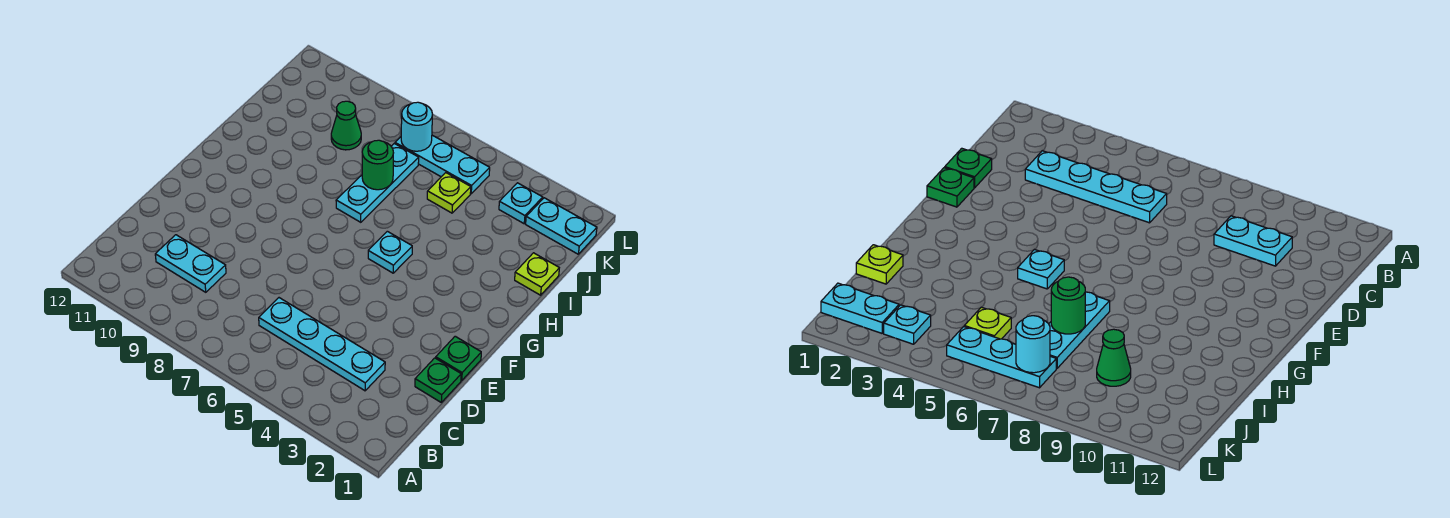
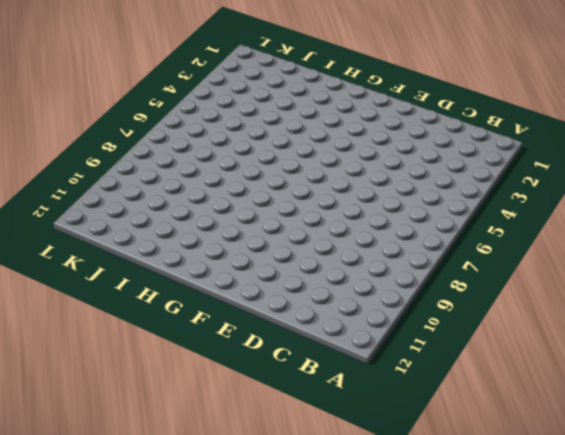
none -> cyan plate C3:C6 level 1
none -> cyan plate C9:C10 level 1
none -> green plate D1 level 1

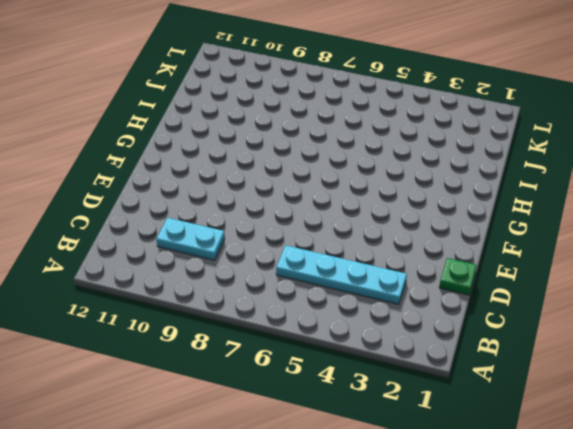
none -> green plate E1 level 1
none -> cyan plate G5 level 1
none -> cyan plate H7:J7 level 1

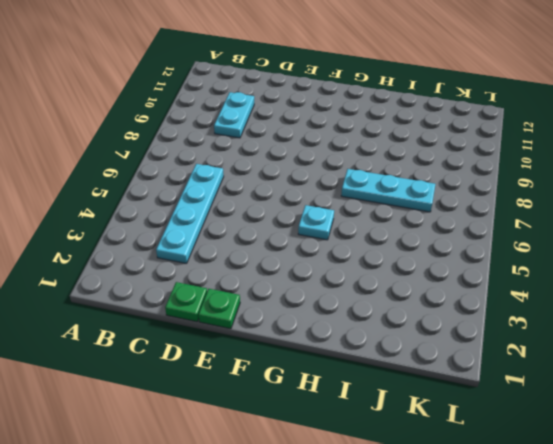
none -> lime plate I1 level 1
none -> lime plate J5 level 1
none -> green cone J9 level 1

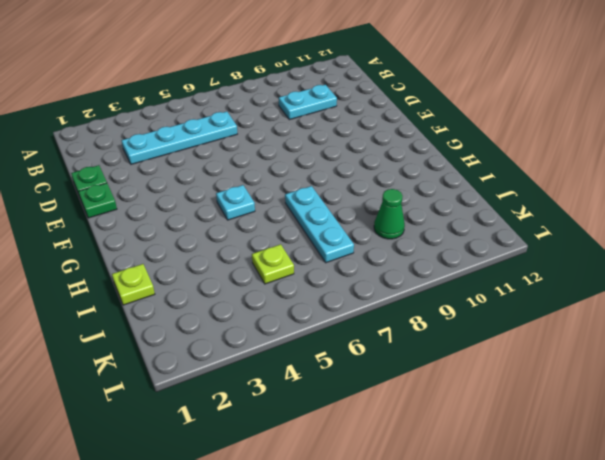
none -> cyan plate K1:K2 level 1
none -> cyan plate K3 level 1
none -> cyan plate K5:K7 level 1

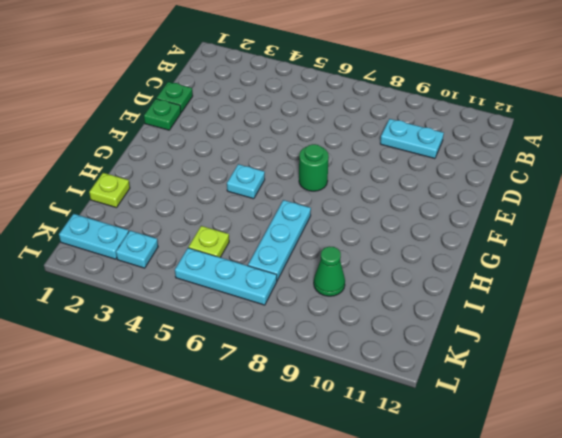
green round brick F7 level 1 -> green round brick I7 level 2
none -> cyan plate C3:C6 level 1
none -> cyan round brick K7 level 2

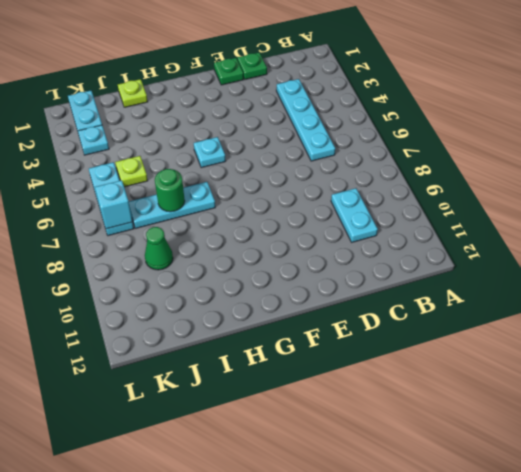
cyan brick K7 level 2 -> cyan round brick K7 level 2

